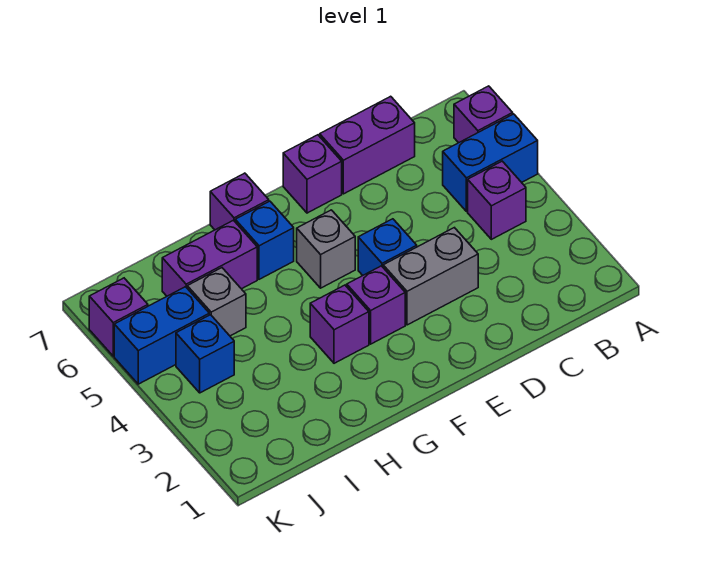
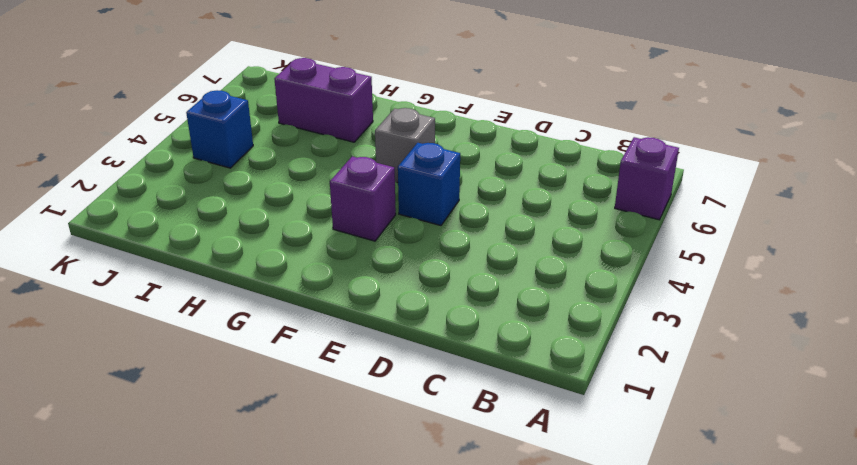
none -> blue brick A5:B5 level 1
none -> purple brick B4 level 1
none -> purple brick C7:D7 level 1

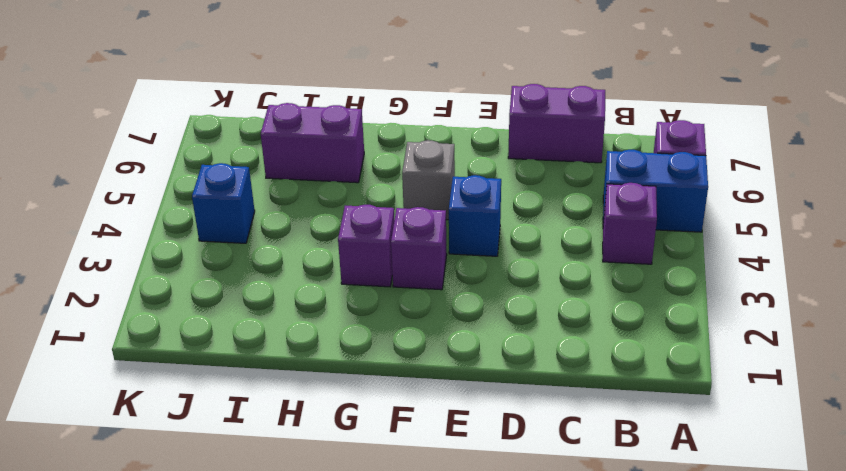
none -> grey brick D3:E3 level 1
none -> purple brick E7 level 1
none -> blue brick G6 level 1

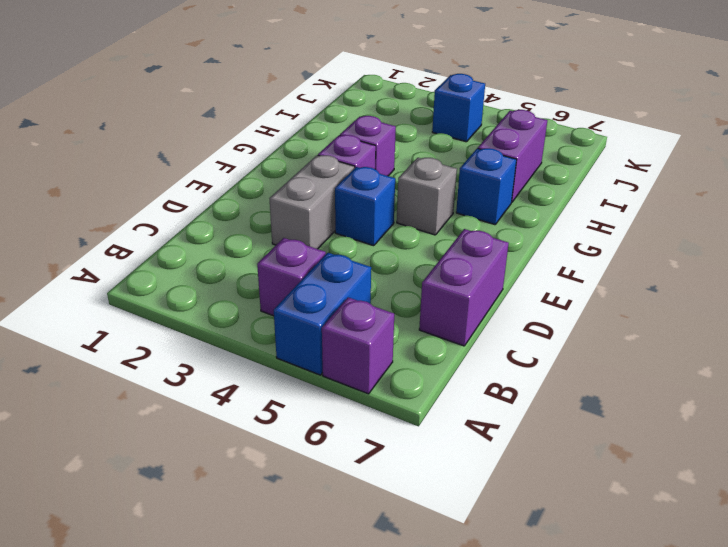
none -> purple brick E7 level 1
none -> purple brick G7 level 1
none -> grey brick I5 level 1

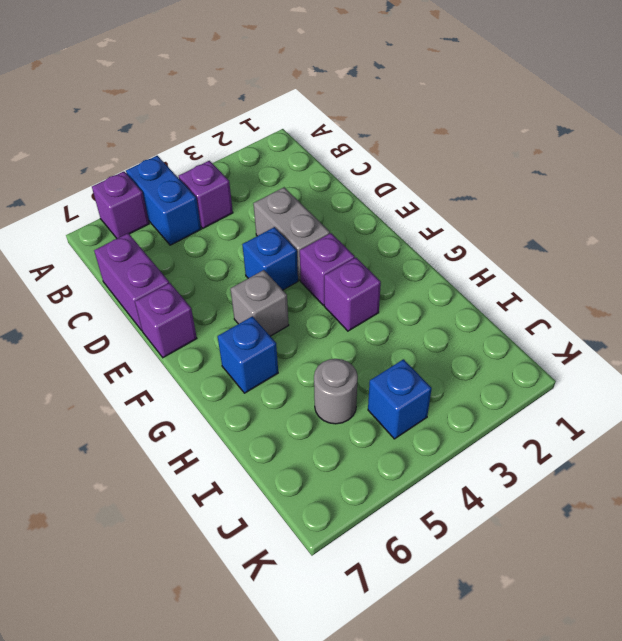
grey round brick I5 level 1 -> grey brick I5 level 1
none -> purple brick G7 level 1
none -> purple brick H6:I6 level 1
none -> blue brick J5:K5 level 1

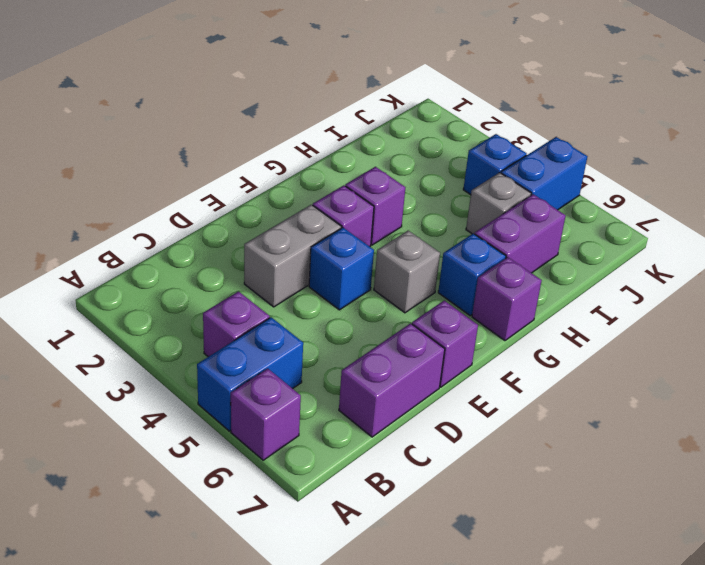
none -> purple brick K6 level 1

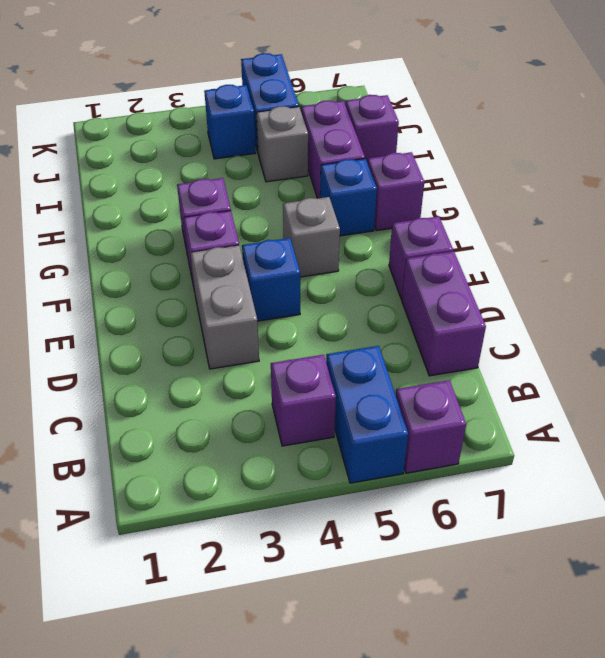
purple brick I7 level 1 -> purple brick K6 level 1

